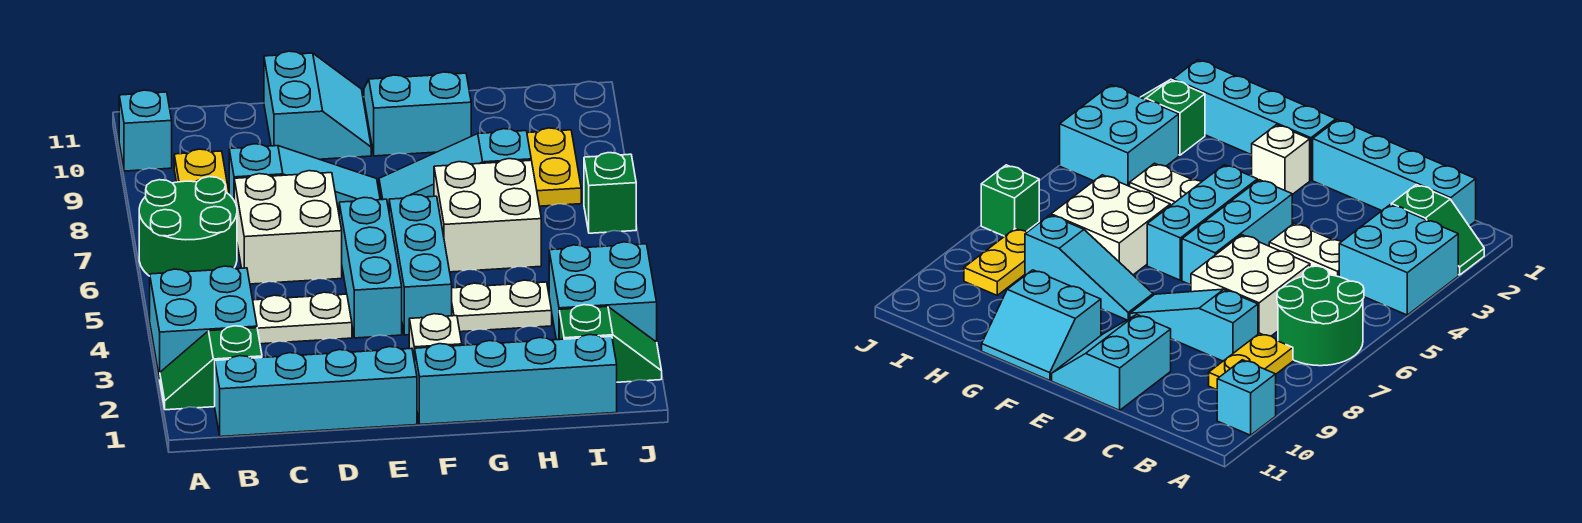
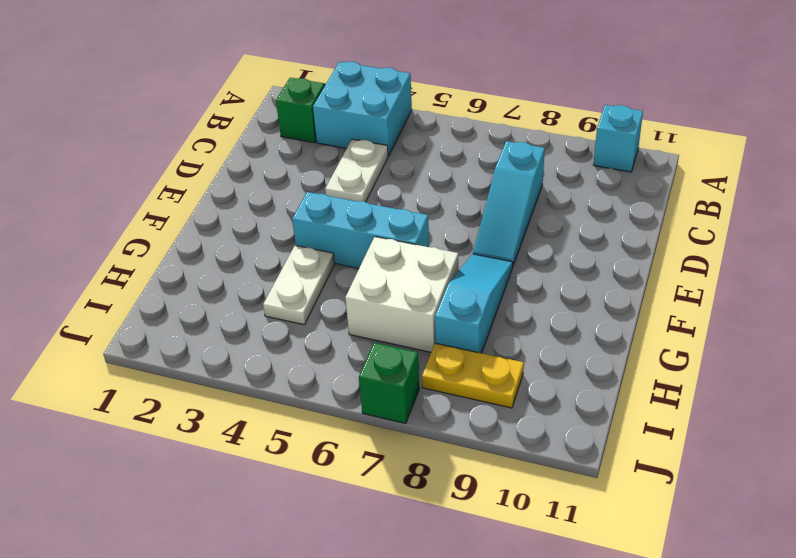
none -> green round brick A6:B7 level 1
none -> cyan brick B1:E1 level 1
none -> yellow plate B8:B9 level 1

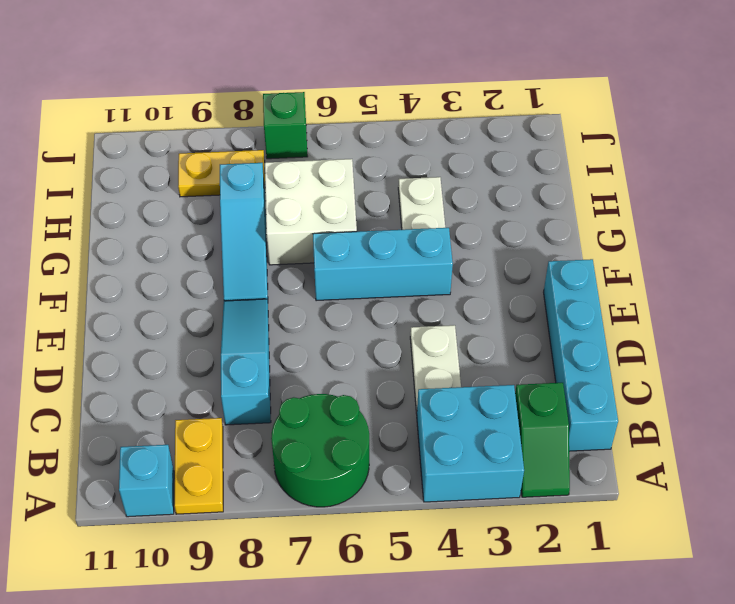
yellow plate A9:B9 level 1 -> yellow plate B8:B9 level 1
none -> white brick C6:D7 level 1
none -> cyan slope D10:E11 level 1 top D
none -> cyan brick E4:E6 level 1

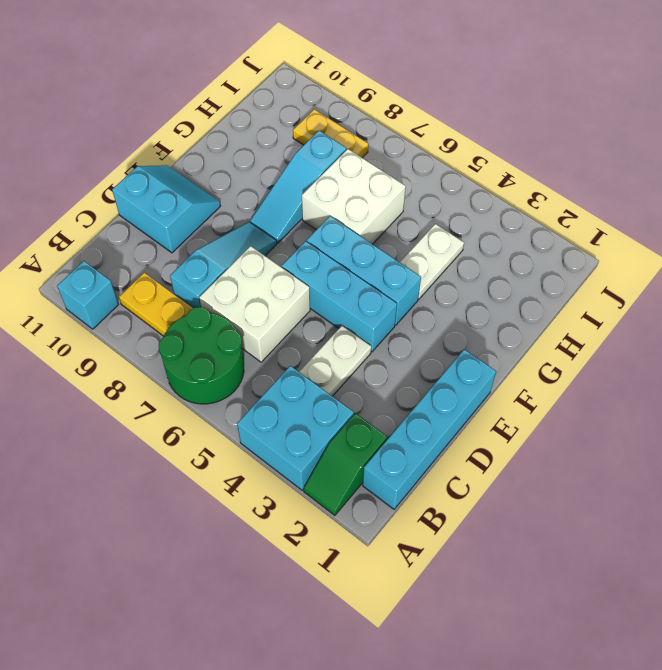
none -> cyan brick F1:I1 level 1
none -> white brick F2 level 1
none -> cyan slope F10:G11 level 1 top 10

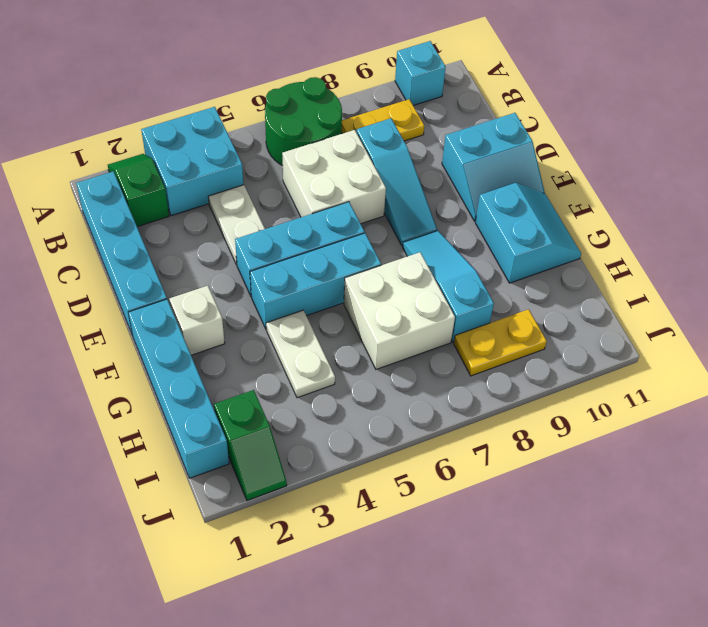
none -> cyan brick I3:J4 level 1
none -> green brick J7 level 1

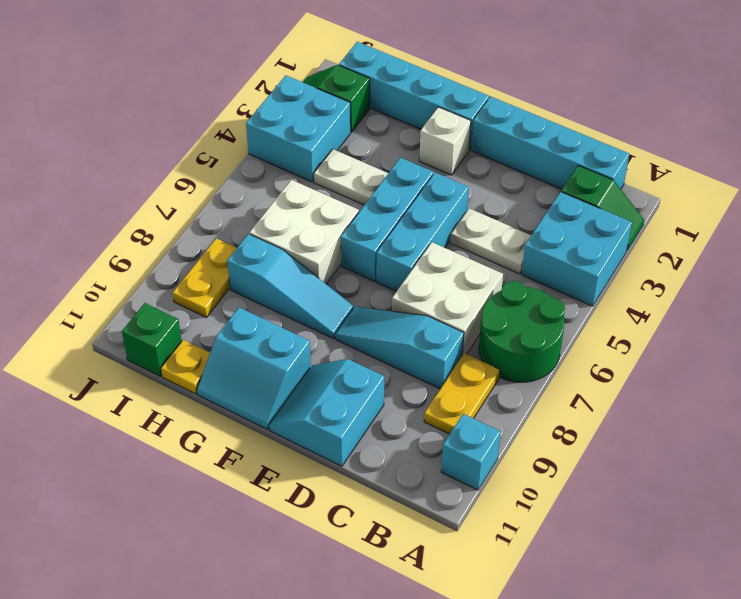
yellow plate H11 level 1 -> none
green brick I11 level 1 -> green brick J7 level 1

